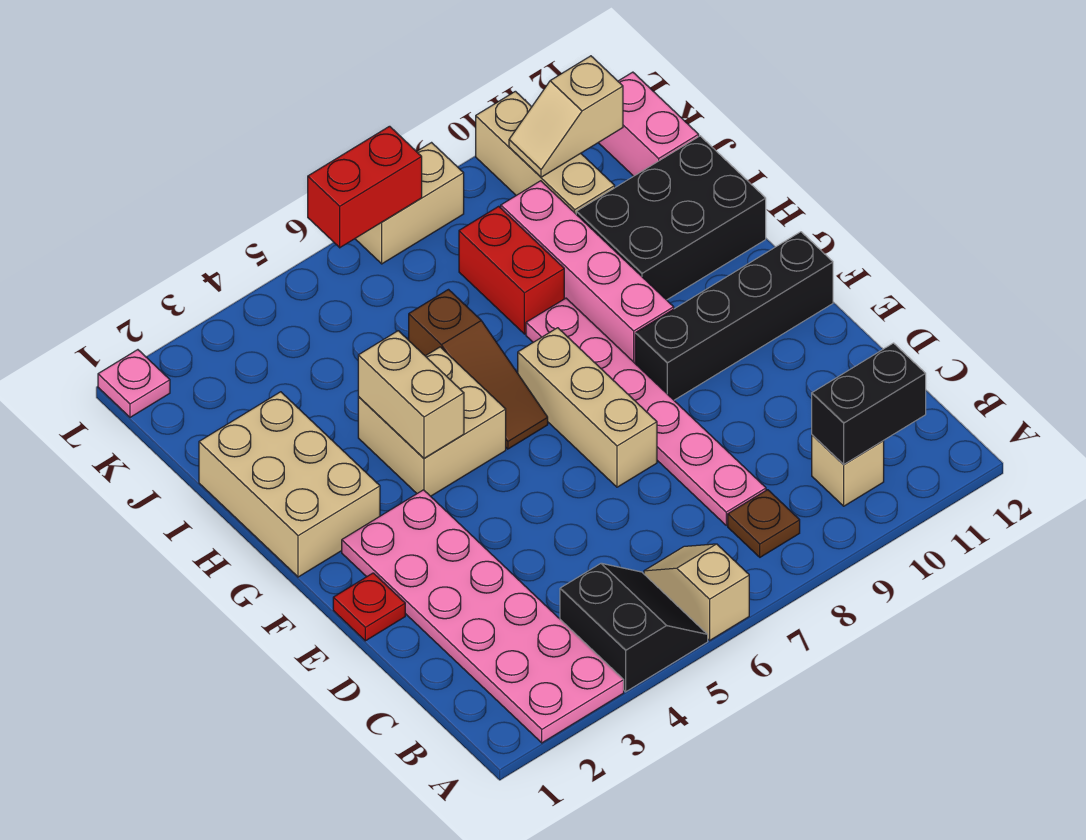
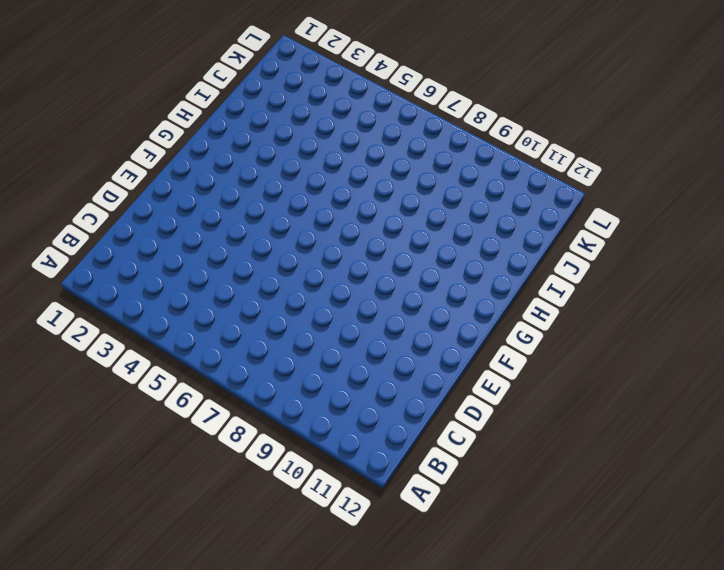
none -> pink plate A2:F3 level 1
none -> black slope A4:B5 level 1 top 4
none -> tan slope A6:B6 level 1 top A

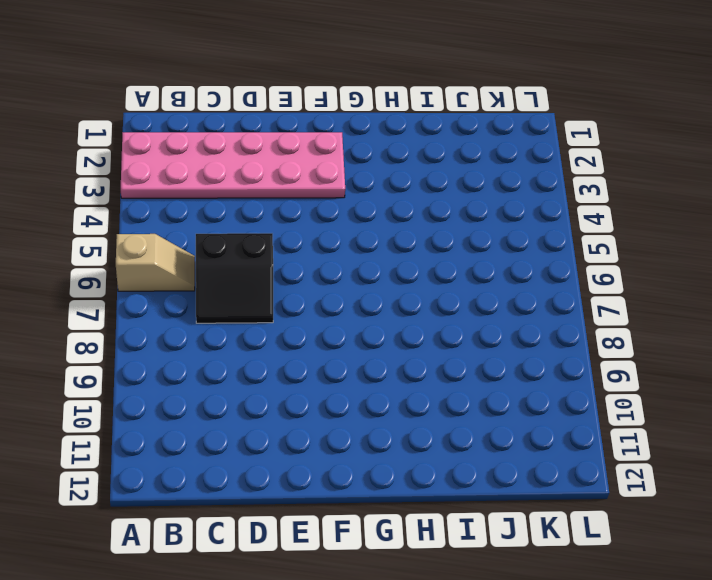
black slope C6:D7 level 1 top 6 -> black slope A4:B5 level 1 top 4
none -> brown plate B8 level 1
none -> tan brick B10 level 1
none -> pink plate C8:H8 level 1

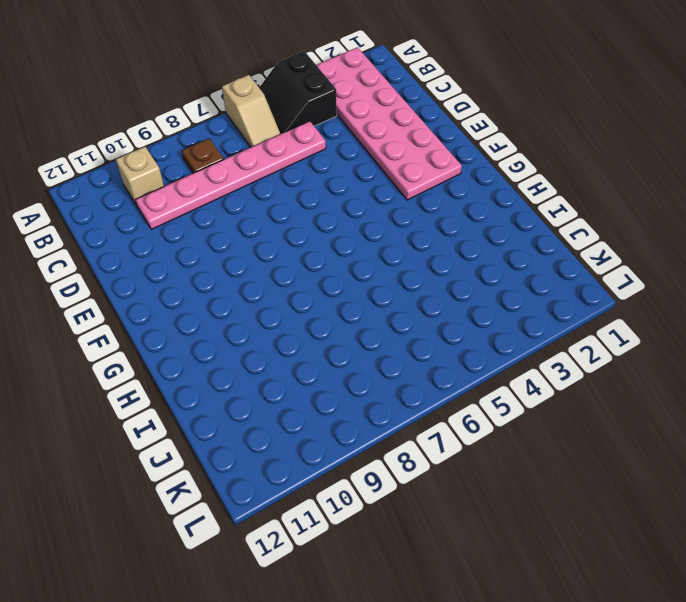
pink plate C5:C10 level 1 -> pink plate C8:H8 level 1
none -> red plate E1 level 1
none -> tan brick E7:G7 level 1
none -> black brick F9:F12 level 1

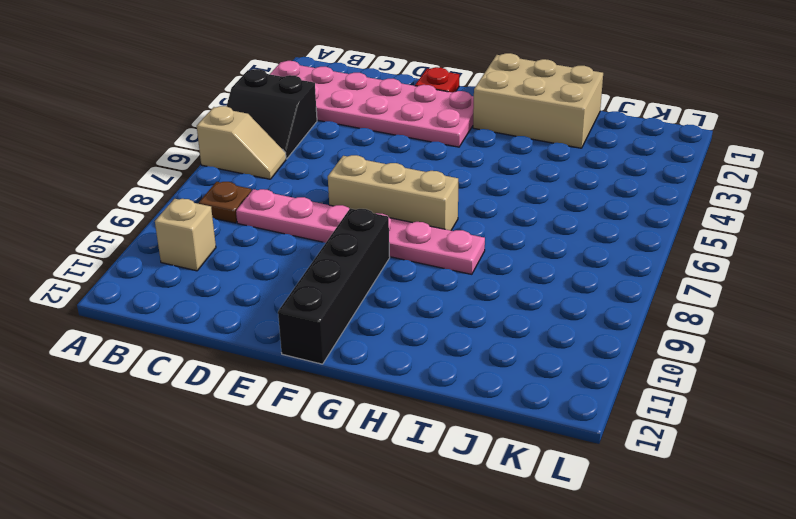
none -> tan brick G4:H5 level 1
none -> brown slope G6:I6 level 1 top I
none -> pink brick G9:J9 level 1

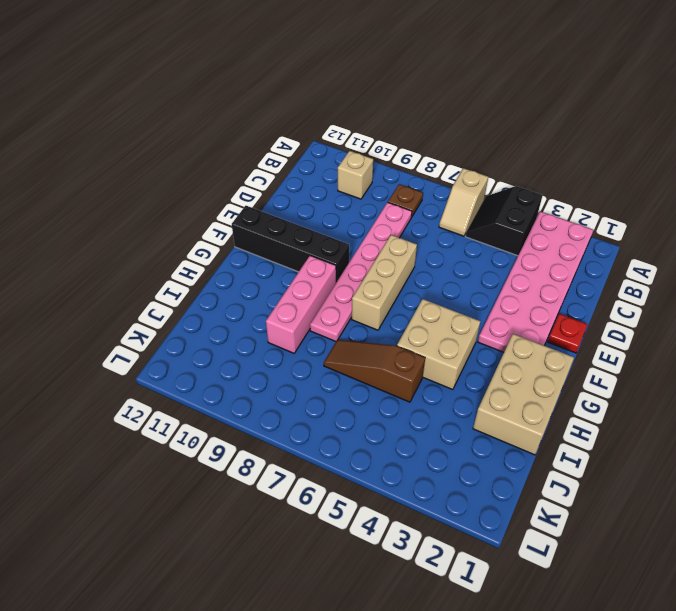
pink brick G9:I9 level 1 -> pink brick G9:J9 level 1
brown slope I5:I7 level 1 top 5 -> brown slope G6:I6 level 1 top I
none -> black brick H10:I12 level 1
none -> red brick I8:J8 level 1
none -> tan brick J10:L10 level 1

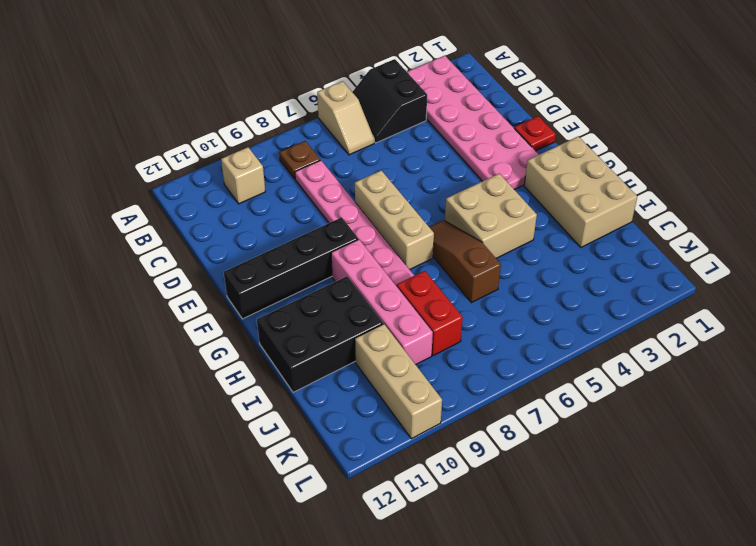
none -> pink brick J12:K12 level 1
none -> pink plate L1 level 1
none -> tan brick L7:L8 level 1

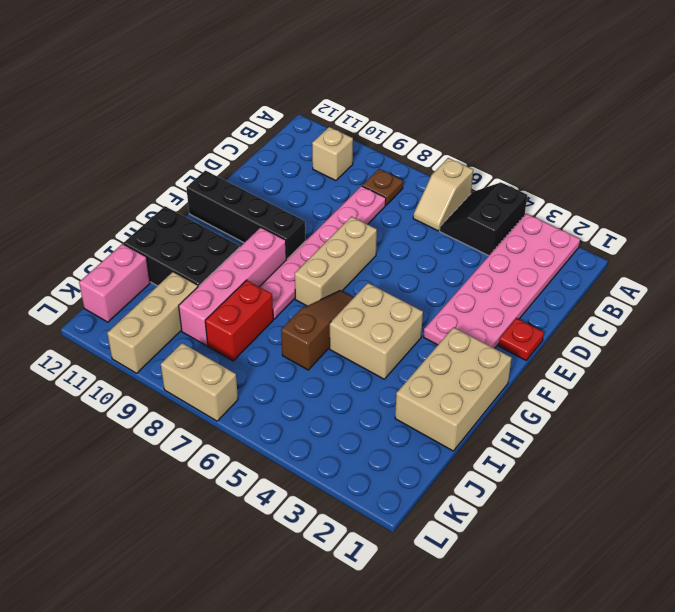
none -> pink plate L1 level 1
none -> black brick B10:B11 level 2
none -> tan brick G4:H4 level 2

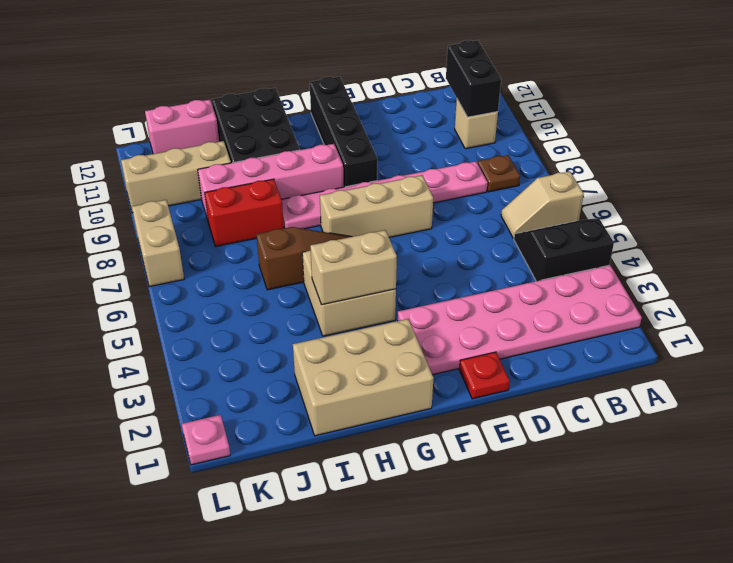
none -> tan slope K10:K11 level 2 top 11
none -> red brick L6:L7 level 2

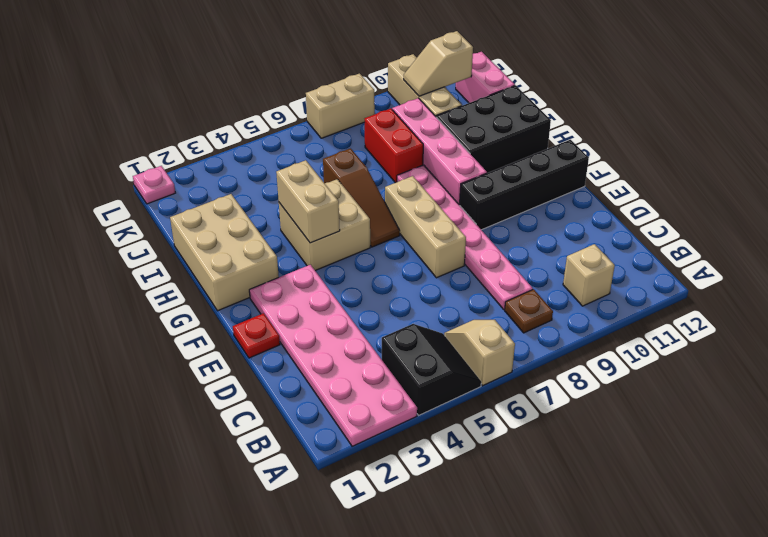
none -> black brick B10:B11 level 2
none -> red brick L6:L7 level 2

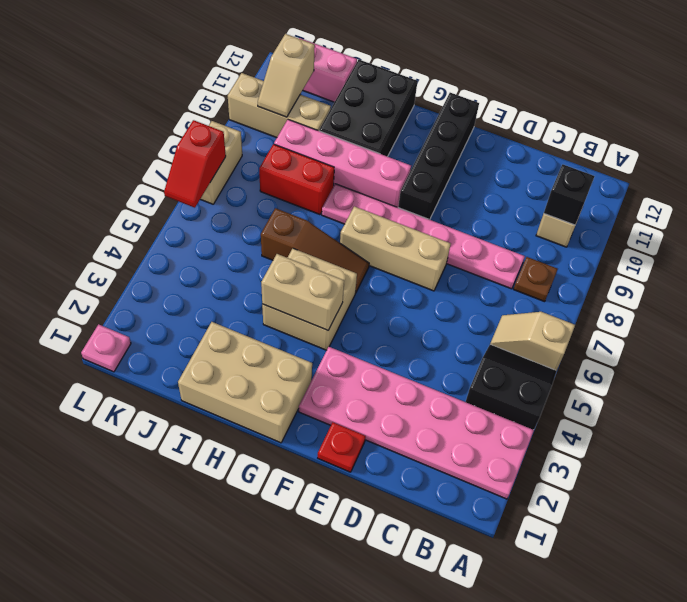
black brick B10 level 2 -> black brick B10:B11 level 2
red slope L6:L7 level 2 top 7 -> red brick L6:L7 level 2

